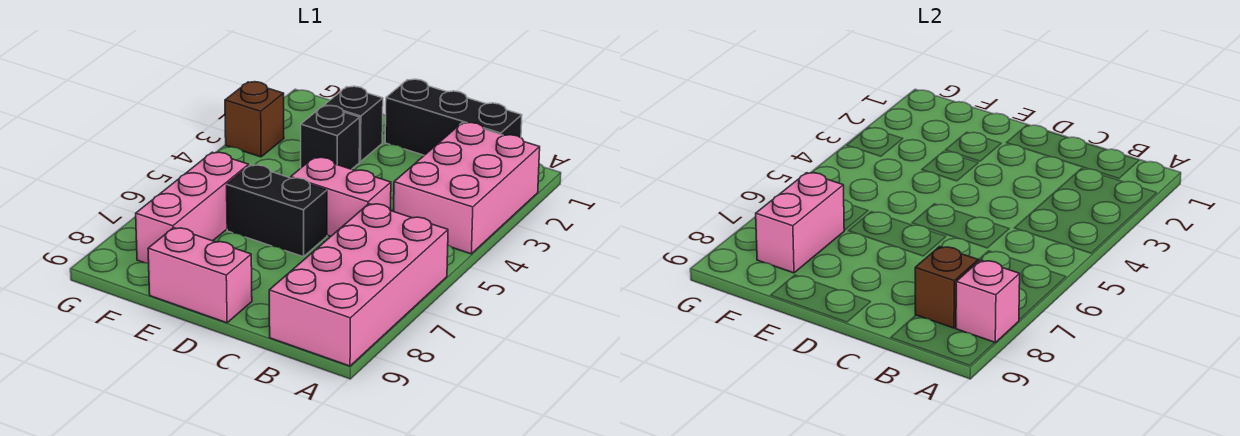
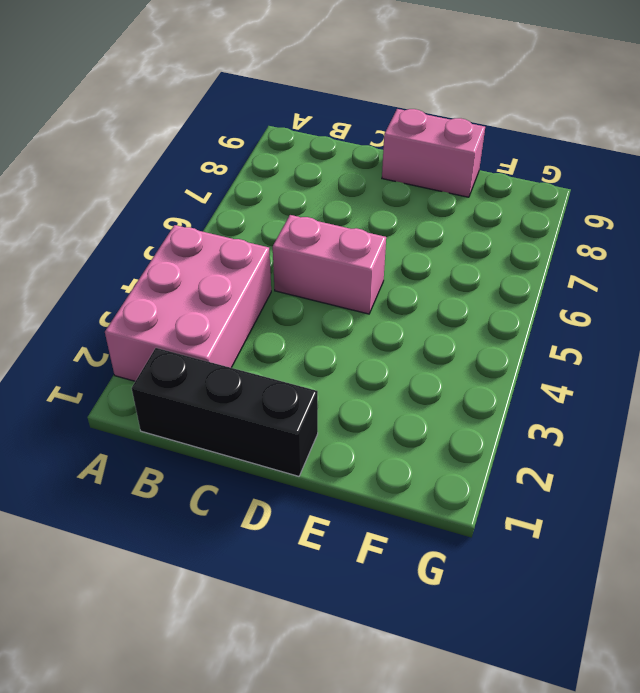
none -> pink brick A6:B9 level 1
none -> black brick D6:E6 level 1
none -> black brick E2 level 1

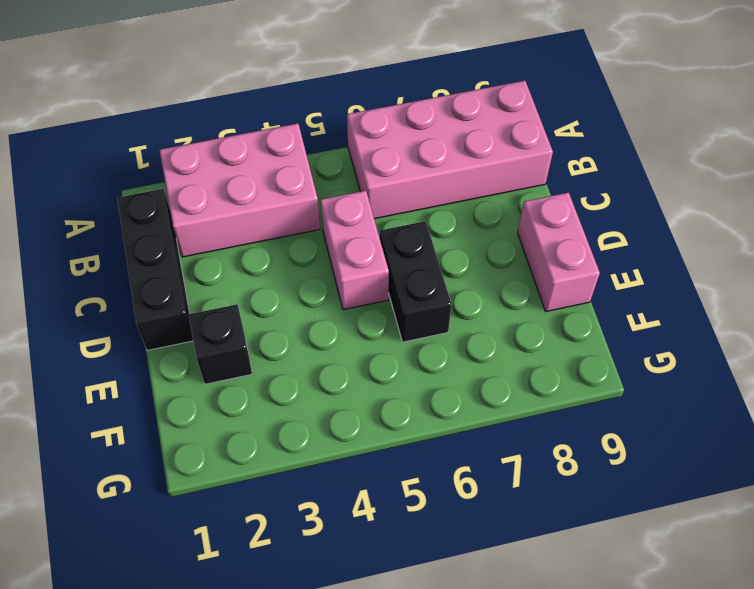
none -> black brick E3 level 1
none -> pink brick F6:F8 level 1
none -> brown brick G3 level 1

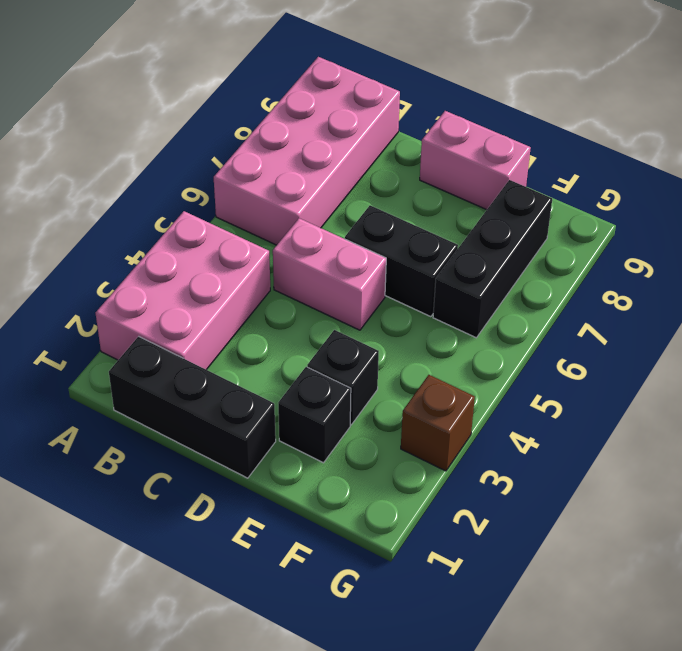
black brick F6:F8 level 1 -> pink brick F6:F8 level 1
none -> pink brick A8 level 2
none -> brown brick B8 level 2
none -> pink brick F7:F8 level 2

